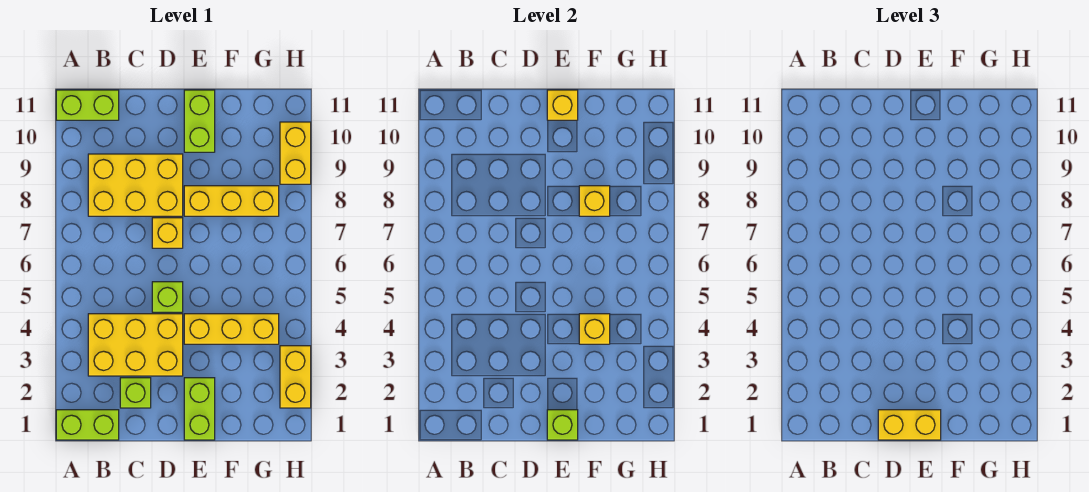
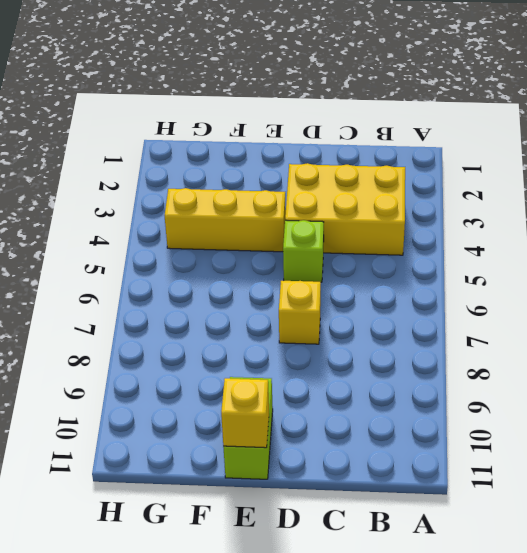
none -> lime brick A1:B1 level 1
none -> lime brick A11:B11 level 1
none -> yellow brick B8:D9 level 1

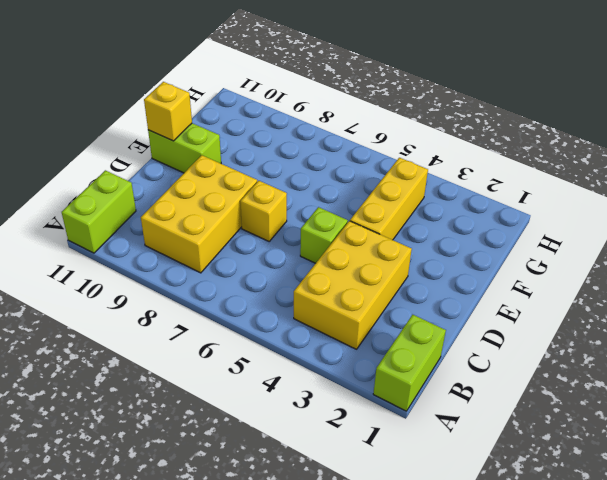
none -> lime brick C2 level 1
none -> lime brick E1:E2 level 1
none -> yellow brick E8:G8 level 1

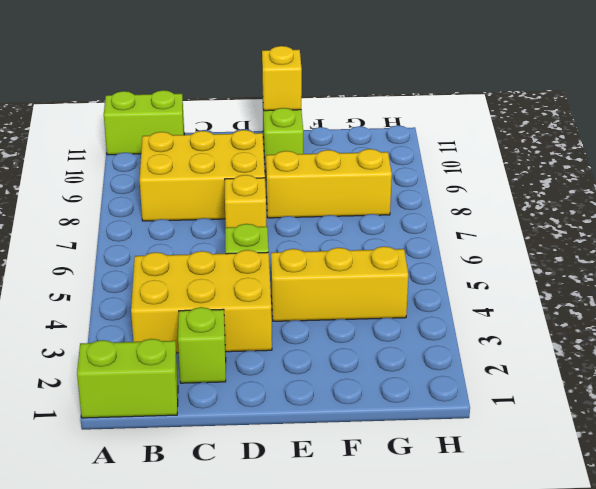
none -> lime brick E1:E2 level 1
none -> yellow brick H2:H3 level 1
none -> yellow brick H9:H10 level 1

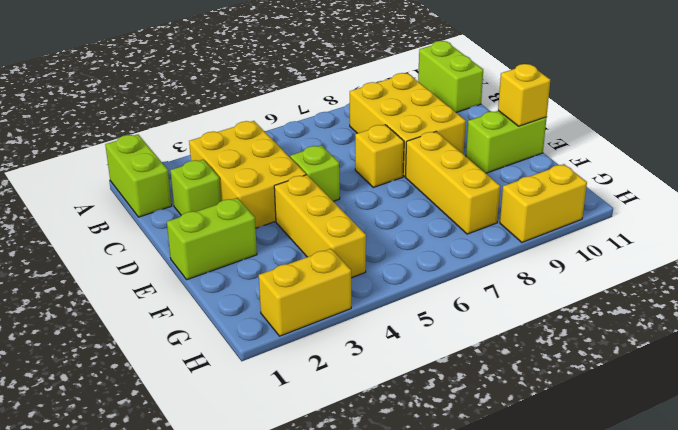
none -> lime brick E1 level 2
none -> yellow brick F4 level 2
none -> yellow brick F8 level 2

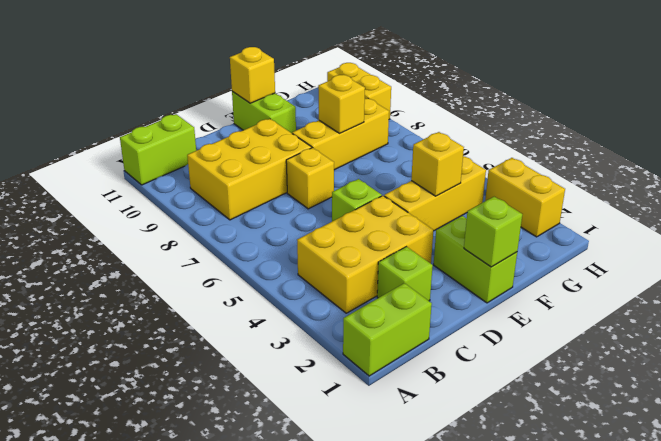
none -> yellow brick D1:E1 level 3

